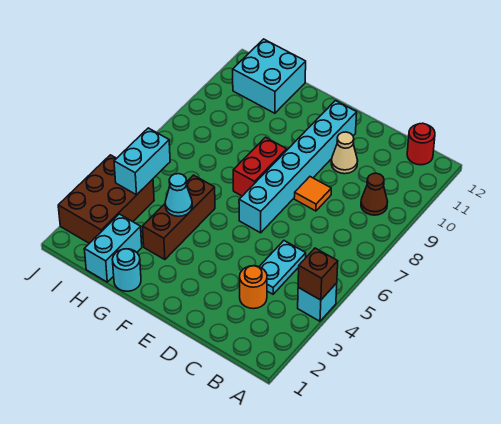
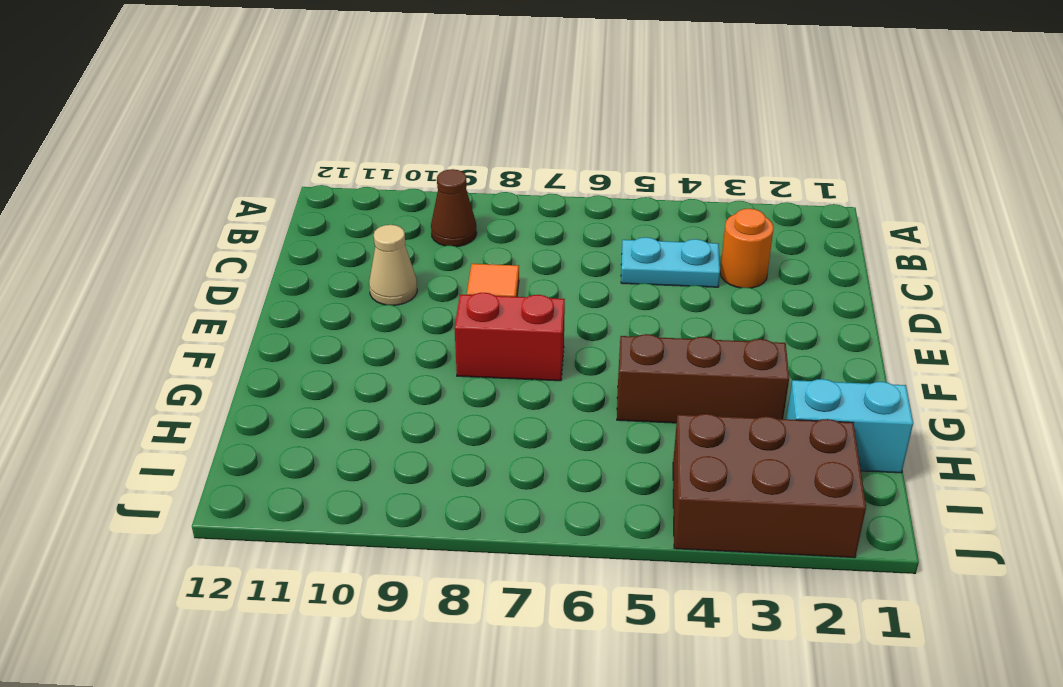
none -> cyan brick A4 level 1
none -> red round brick B12 level 1
none -> cyan brick E6:E11 level 1

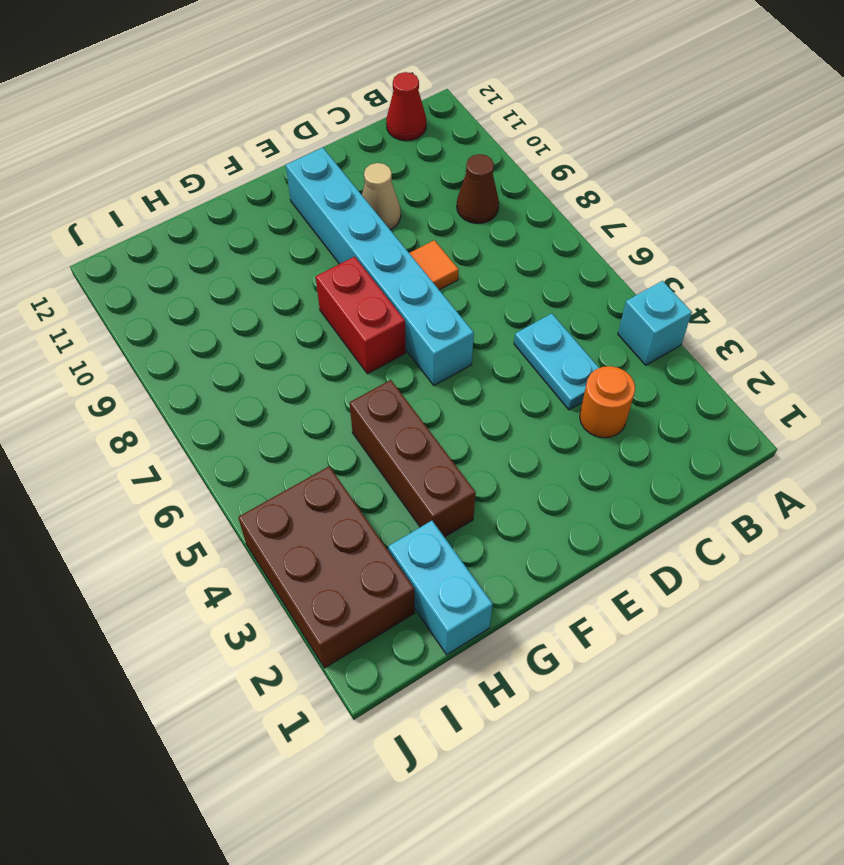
red cone B12 level 1 -> red round brick B12 level 1
none -> cyan round brick G1 level 1
none -> cyan brick H11:I12 level 1
none -> brown brick A4 level 2

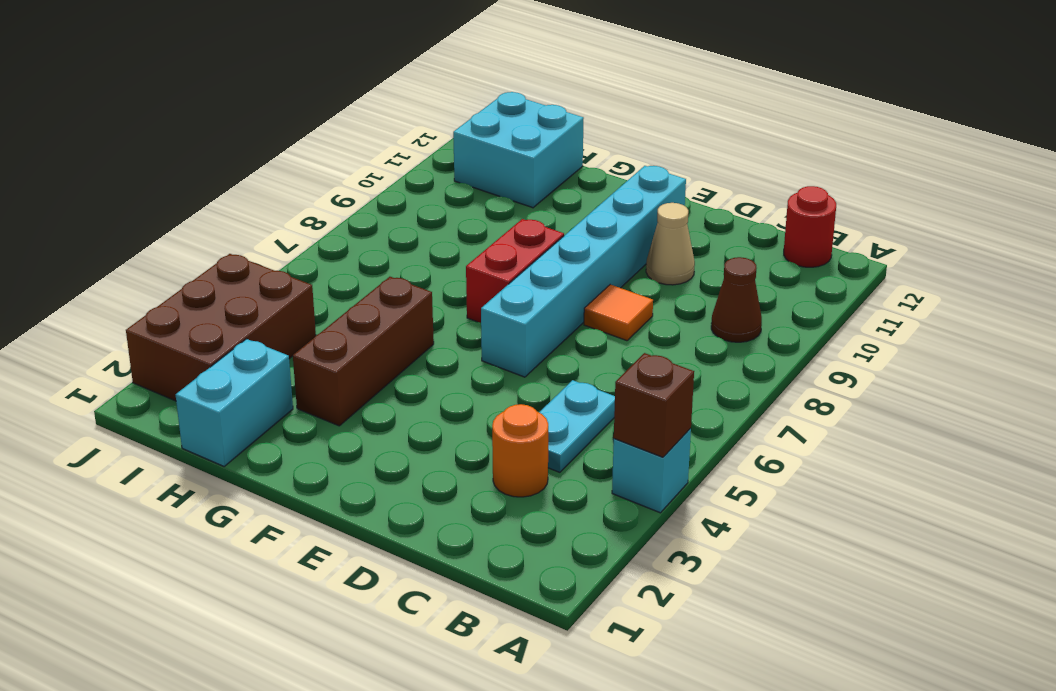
none -> cyan round brick G1 level 1
none -> cyan cone G4 level 2
none -> cyan brick I4:I5 level 2

